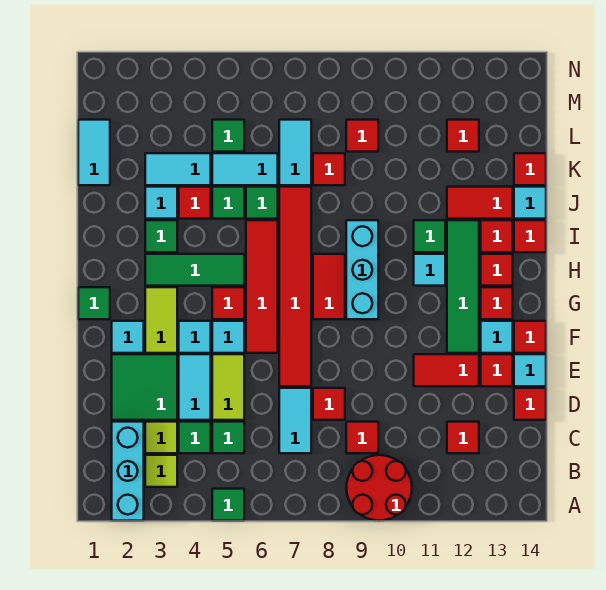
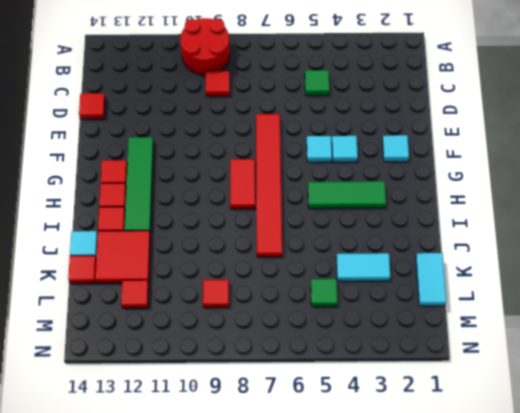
red tile J12:K13 level 1 -> red tile J12:J13 level 1
none -> cyan brick A2:C2 level 1
none -> green tile A5 level 1
none -> lime tile B3 level 1
none -> lime tile C3 level 1

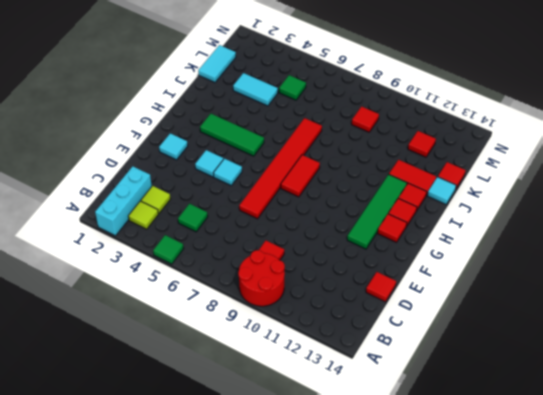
none -> green tile C4 level 1
none -> cyan tile C7:D7 level 1
none -> red tile C12 level 1
none -> green tile D2:E3 level 1

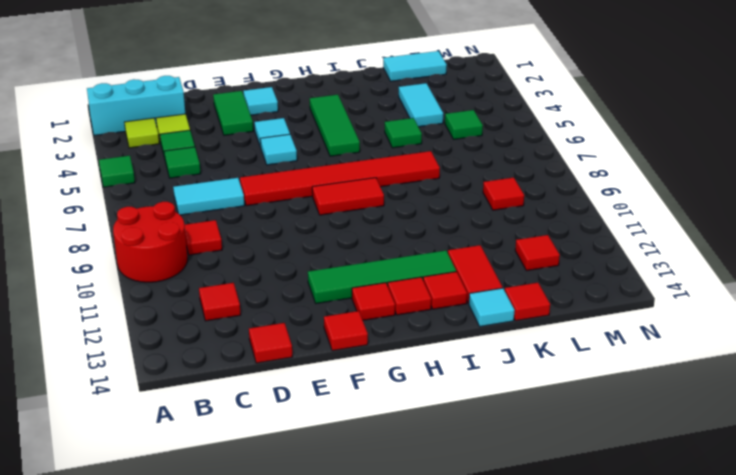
green tile E2:E3 level 1 -> green tile D2:E3 level 1
none -> cyan tile D4:E4 level 1
none -> lime tile D5:E5 level 1
none -> red tile D8 level 1
none -> red tile E11:E12 level 1

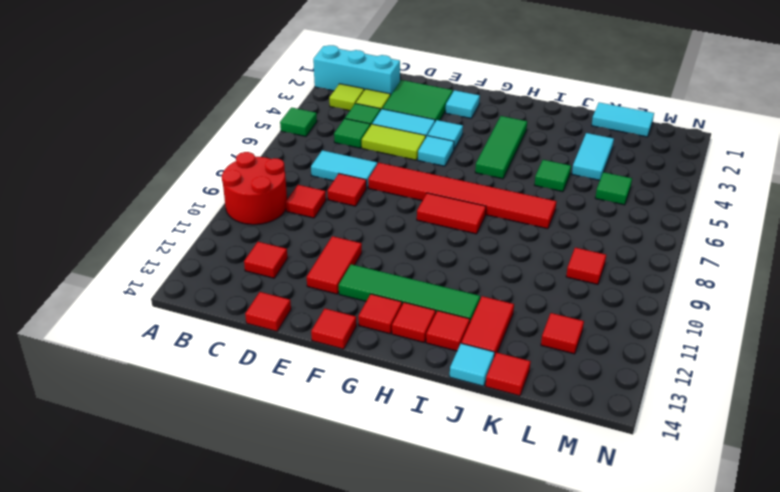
none -> red tile E13 level 1
none -> cyan tile E14 level 1
none -> lime tile F3:G3 level 1
none -> red tile F6:I6 level 1

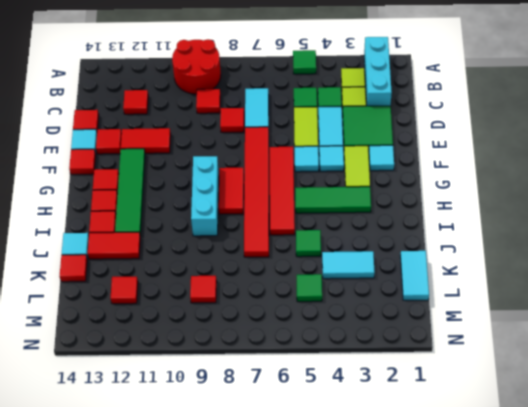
none -> cyan tile F13 level 1
none -> green tile G1 level 1
none -> red tile G5 level 1
none -> cyan tile H11 level 1

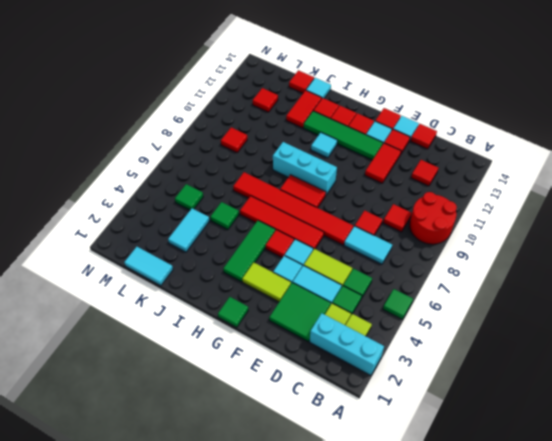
none -> cyan tile F2 level 1
none -> green tile I3 level 1
none -> green tile I11 level 1
none -> red tile I14 level 1

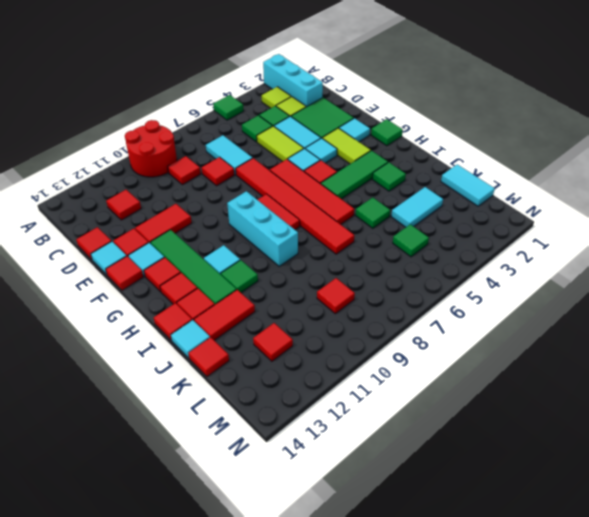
none -> cyan tile J3 level 1
none -> red tile J4 level 1
none -> green tile J6 level 1
none -> cyan tile K5:K6 level 1

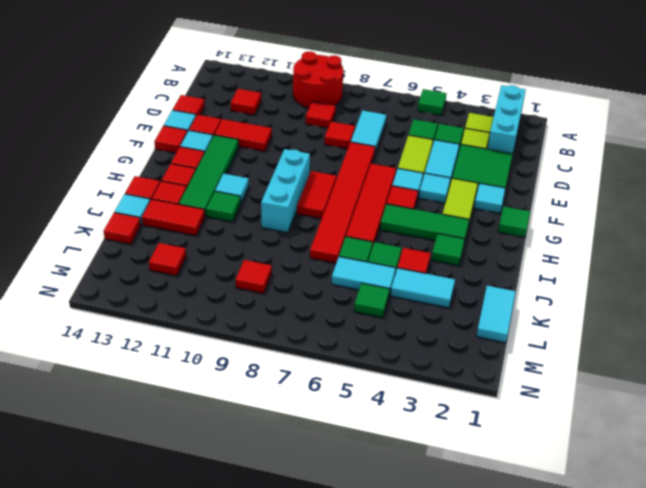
none -> cyan tile J3 level 1
none -> cyan tile K7:L7 level 1
none -> red tile K8 level 1

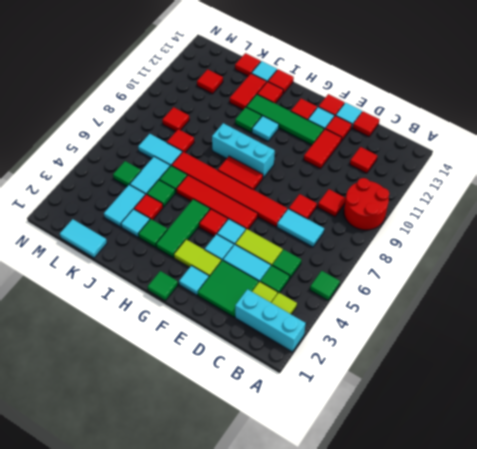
none -> red tile H13 level 1

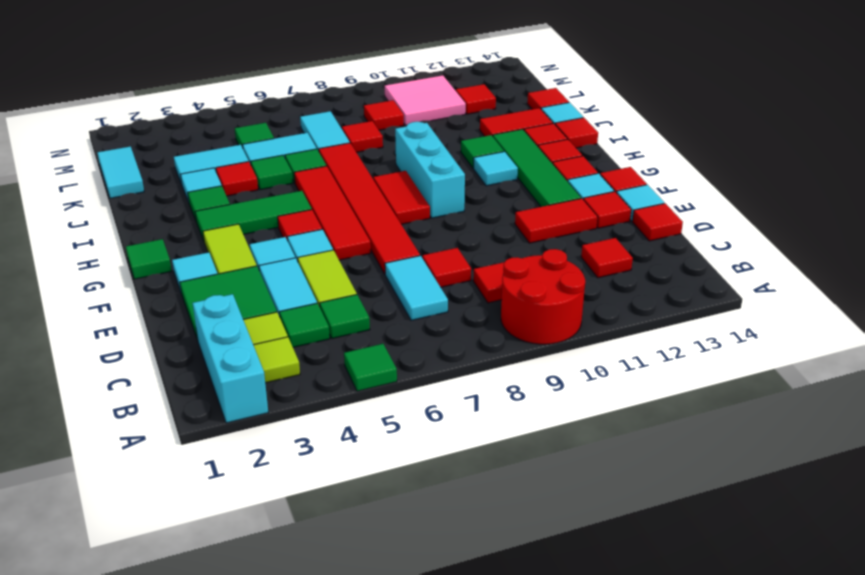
pink tile L10:M11 level 1 -> none

